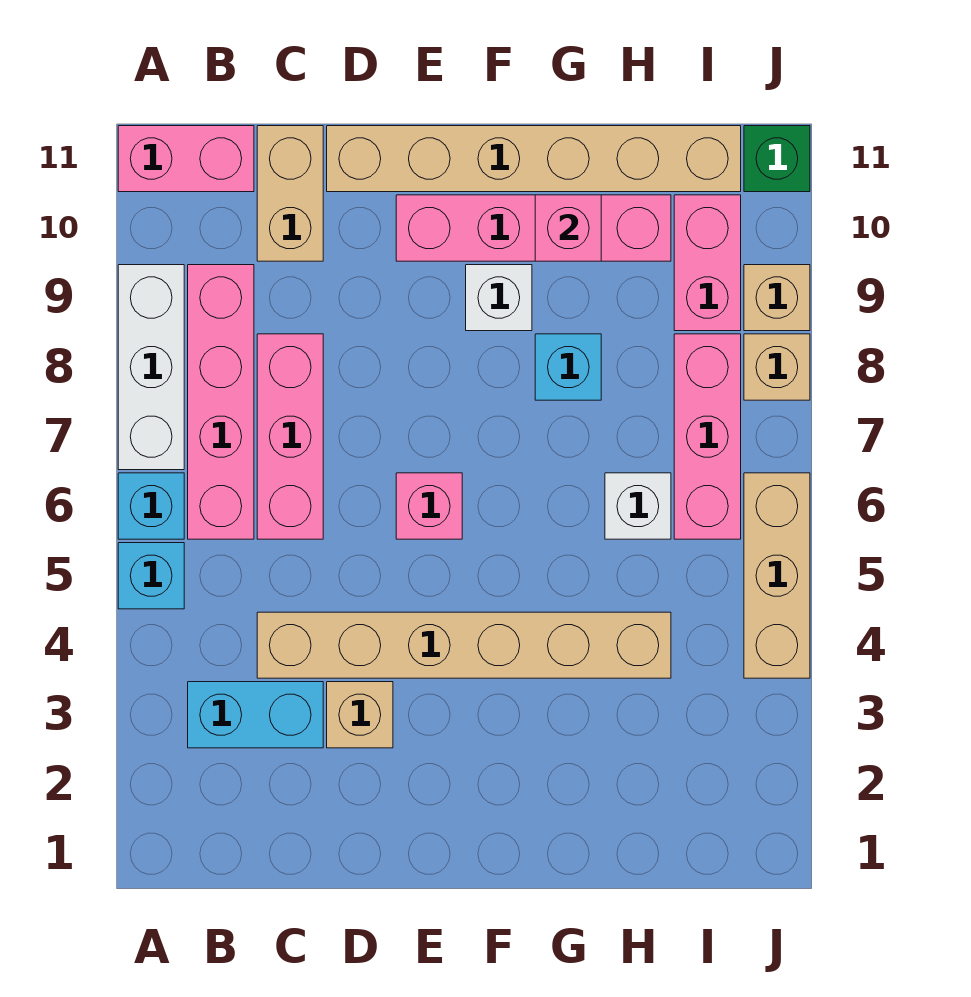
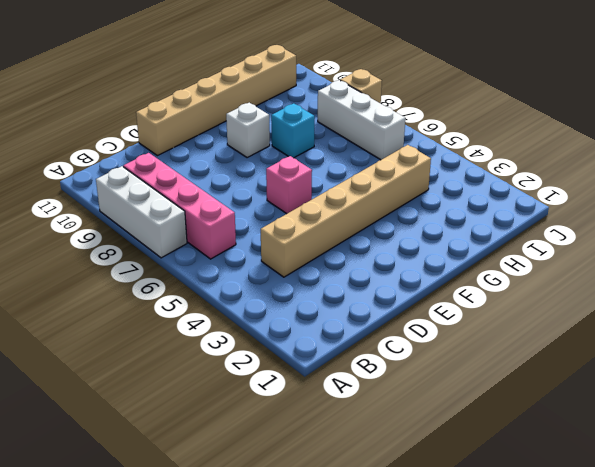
white brick I6:I8 level 1 -> pink brick I6:I8 level 1
none -> cyan brick A5 level 1
none -> cyan brick A6 level 1
none -> pink brick A11:B11 level 1

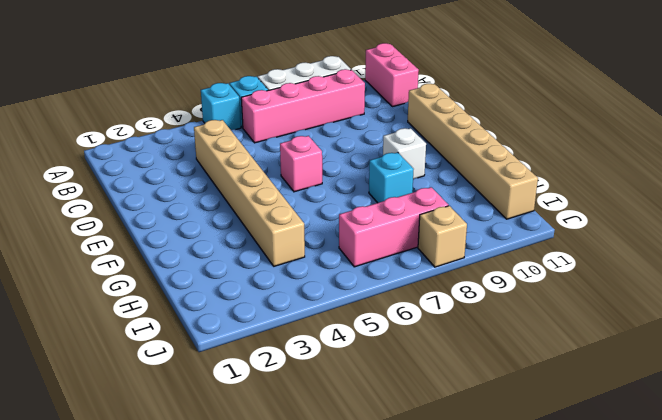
none -> cyan brick B3:C3 level 1
none -> pink brick C6:C8 level 1
none -> tan brick C10:C11 level 1

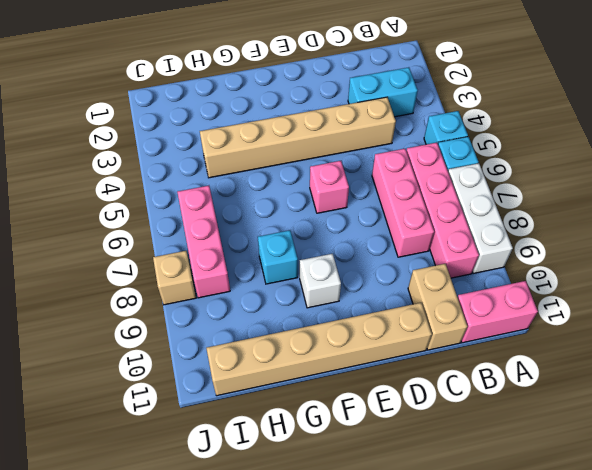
none -> tan brick D3 level 1
none -> pink brick E10:H10 level 1
none -> white brick H6 level 1

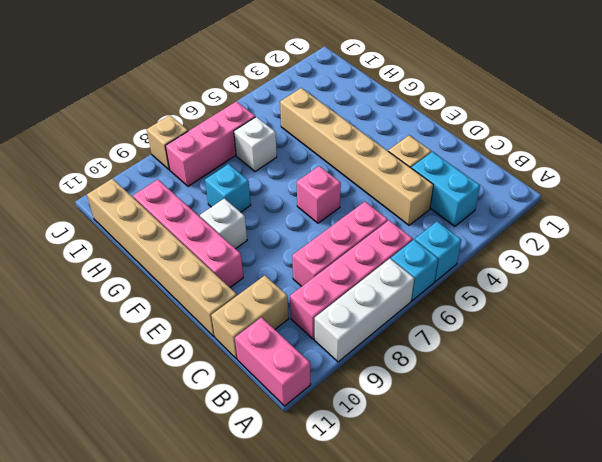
none -> pink brick I9:I10 level 1
none -> tan brick J4:J6 level 1
none -> tan brick J9 level 1

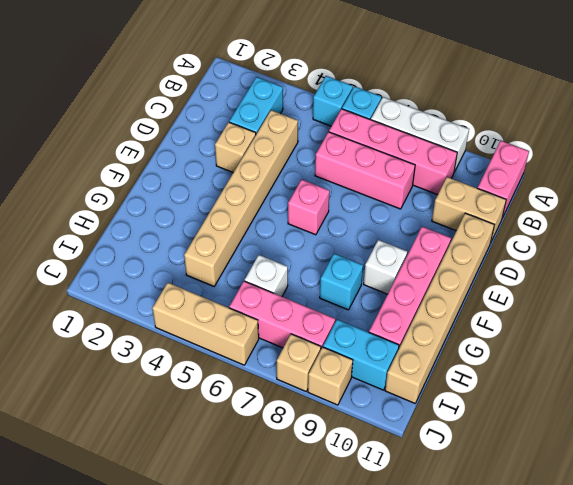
cyan brick I9:I10 level 1 -> pink brick I9:I10 level 1
none -> green brick J11 level 1
none -> pink brick G10 level 2

